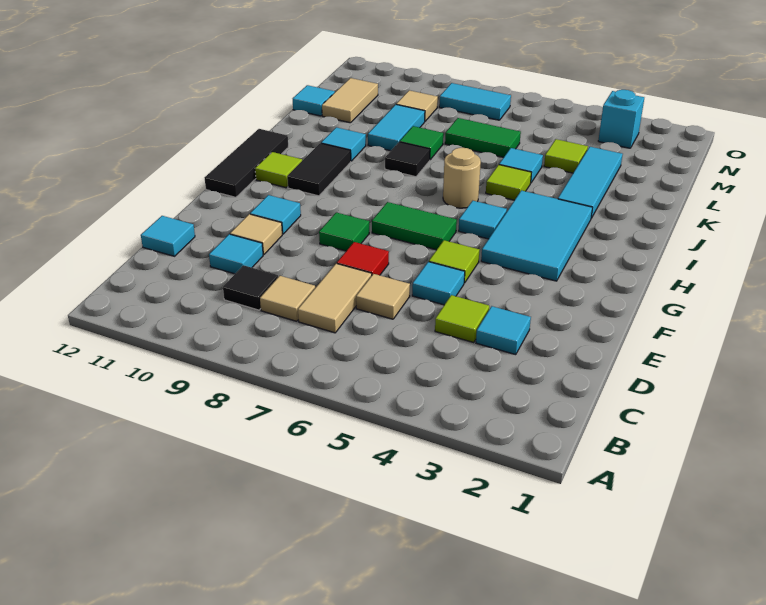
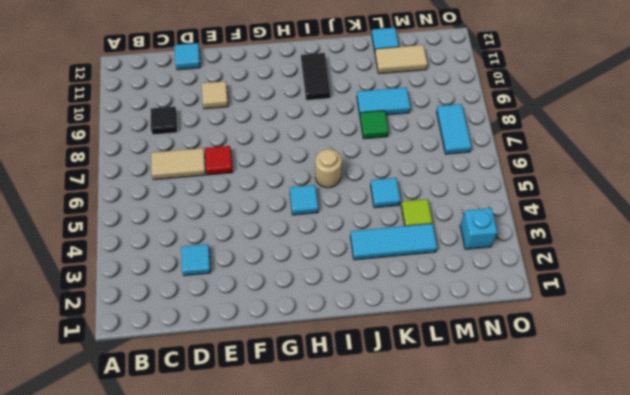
black tile I10:I11 level 1 -> black tile H10:I10 level 1
none -> tan tile C8 level 1
none -> lime tile D4 level 1
none -> tan tile D6 level 1
none -> cyan tile D10 level 1

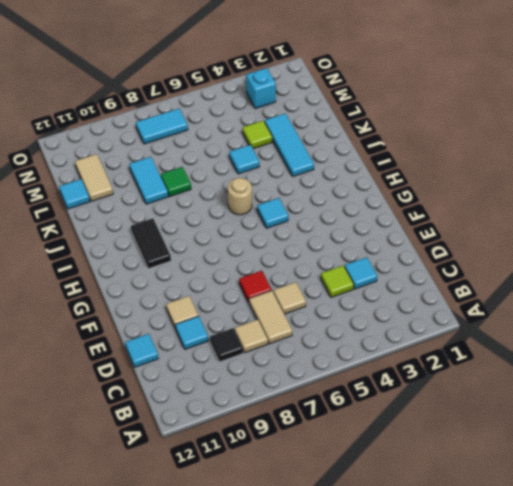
none -> cyan tile E5 level 1
none -> lime tile F5 level 1
none -> green tile F8 level 1
none -> cyan tile F10 level 1

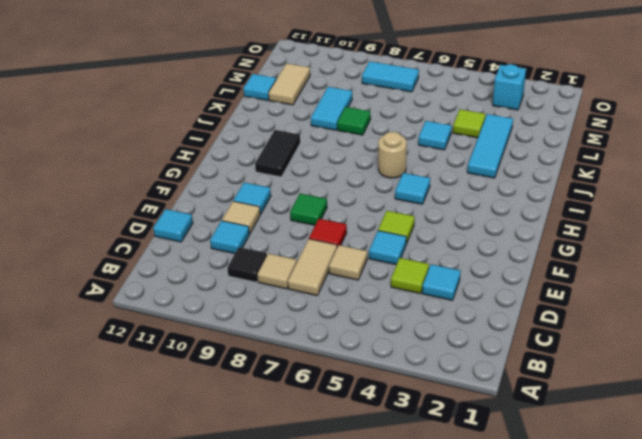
none -> cyan tile G3:I4 level 1
none -> green tile G6:G7 level 1
none -> black tile G12:I12 level 1
none -> lime tile H11 level 1

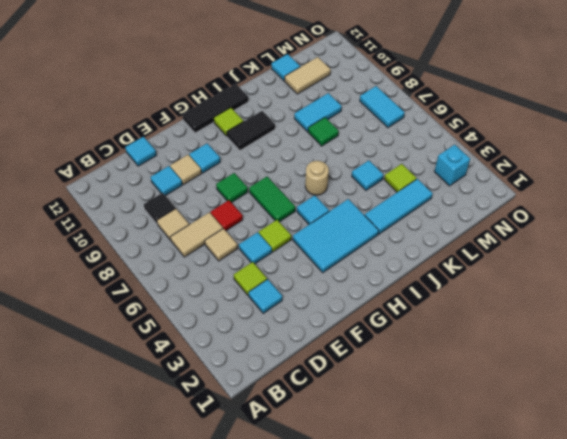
none -> lime tile J5 level 1
none -> black tile J8 level 1
none -> cyan tile J10 level 1
none -> green tile L6:L7 level 1

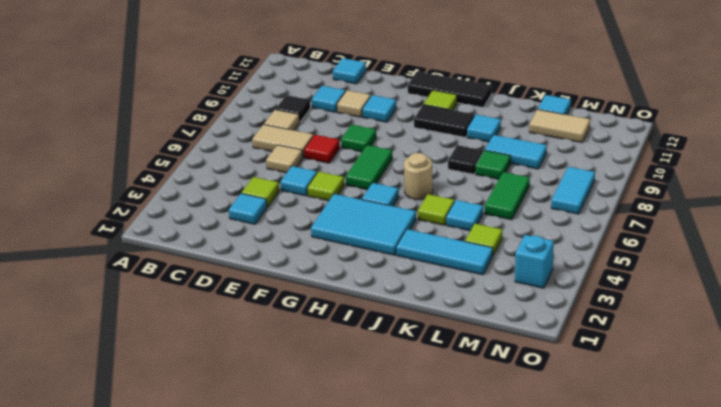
none -> tan tile M9 level 1

